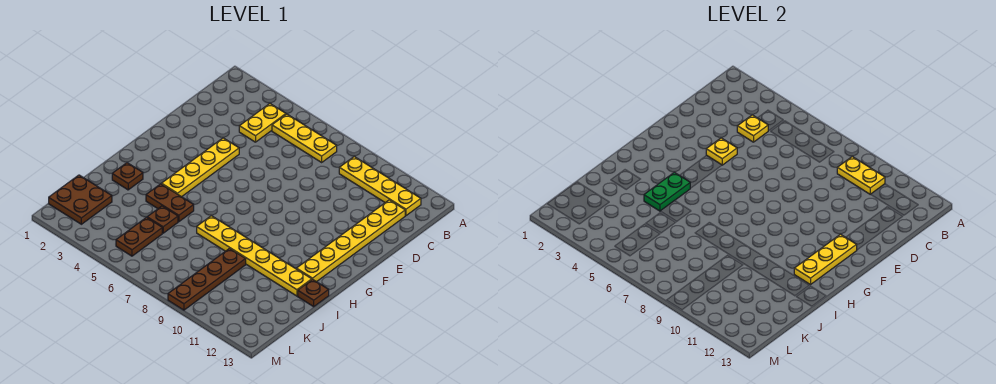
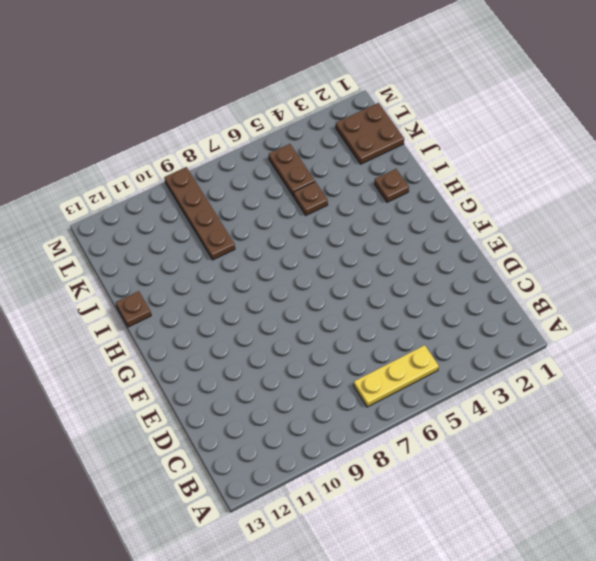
none -> yellow plate B4:C4 level 1
none -> yellow plate B9:B12 level 1
none -> yellow plate C12:H12 level 1

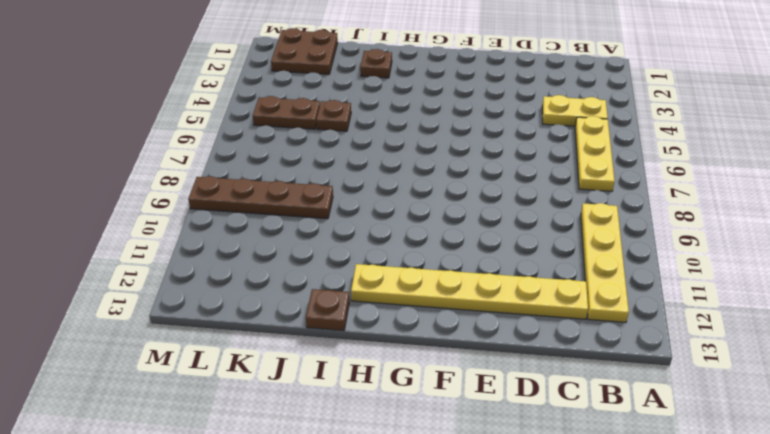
none -> yellow plate E4:H4 level 1
none -> brown plate I4:I5 level 1
none -> yellow plate I7:I12 level 1

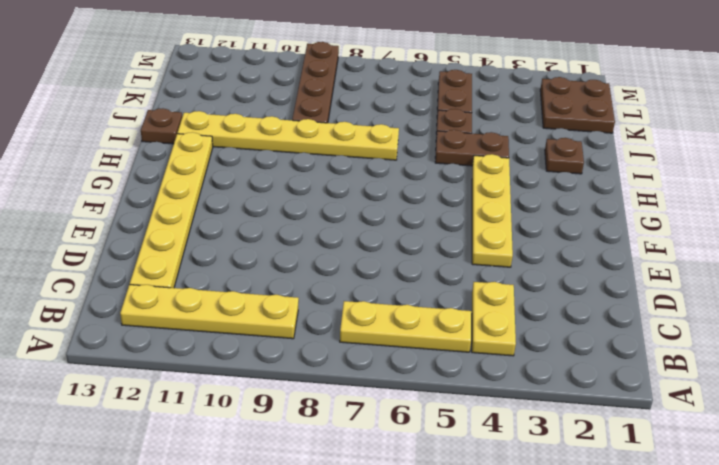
none -> yellow plate B9:B10 level 2
none -> yellow plate C4 level 2
none -> yellow plate E4 level 2

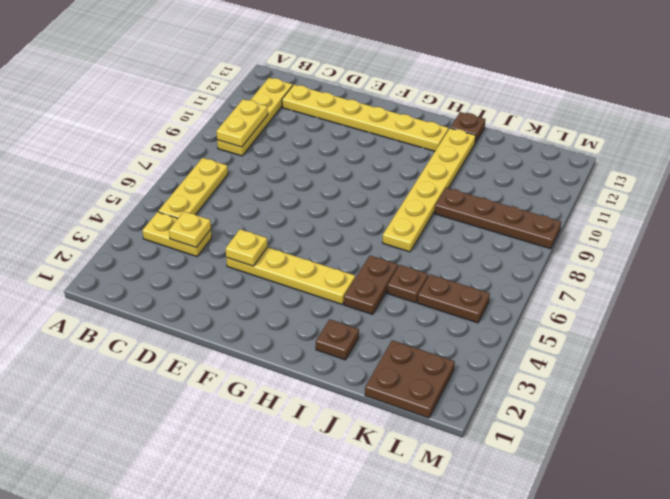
none -> yellow plate F12:H12 level 2
none -> green plate H4:I4 level 2

